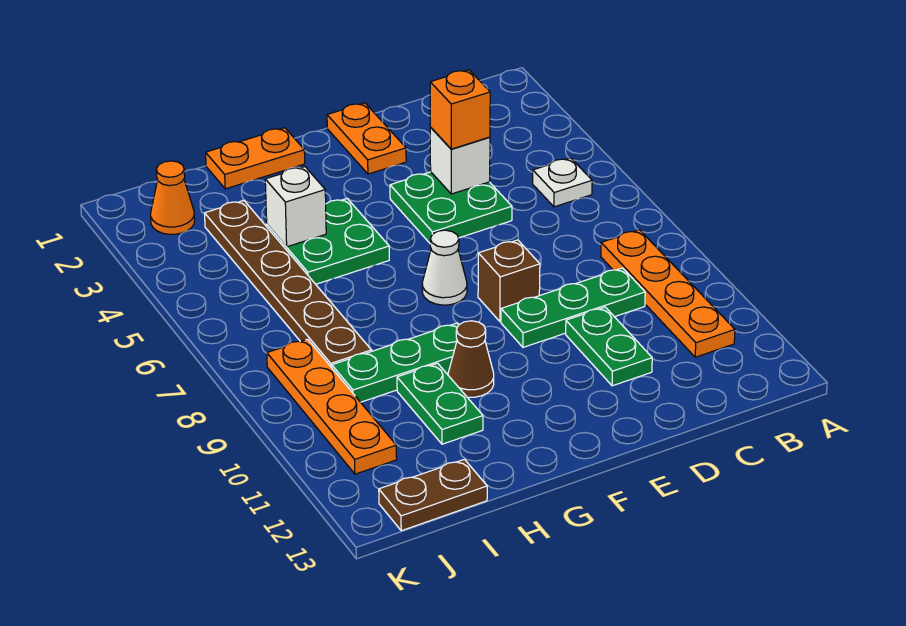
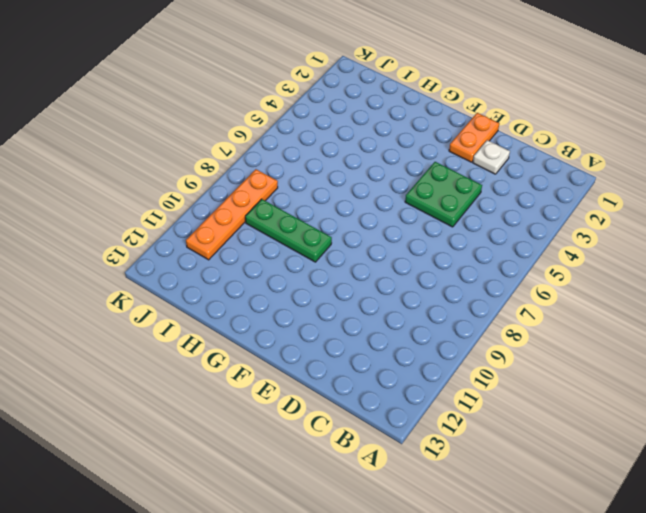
white plate D2 level 1 -> white plate B5 level 1
none -> orange plate B8:B11 level 1
none -> green plate C9:E9 level 1
none -> green plate D10:D11 level 1

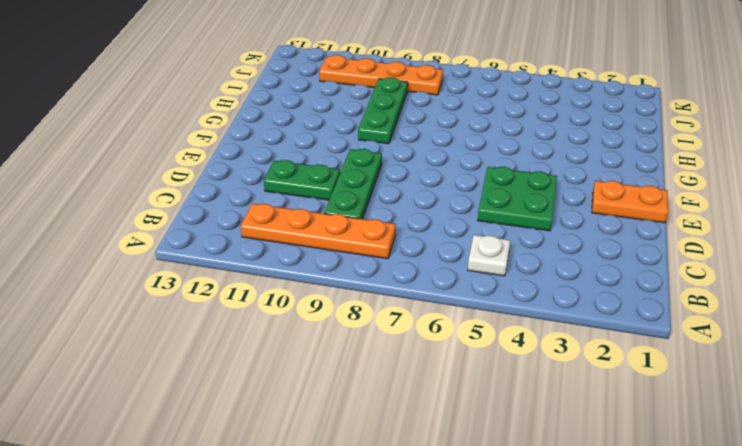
none -> brown brick E8 level 1
none -> white cone F7 level 1
none -> orange plate G1:H1 level 1

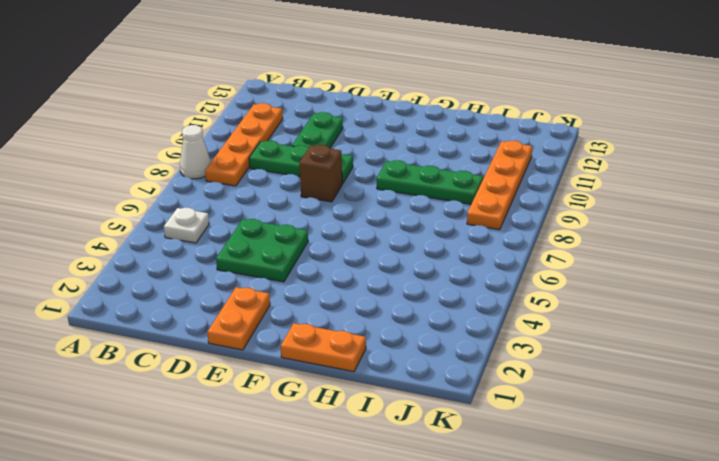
white cone A8 level 1 -> white cone F7 level 1
none -> green plate G4:H5 level 1
none -> brown cone G10 level 1
none -> green plate H10:H11 level 1

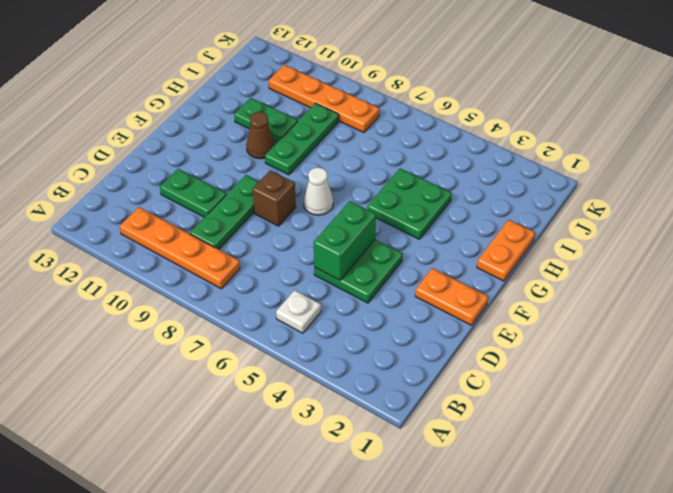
green brick D5:E5 level 2 -> none
none -> brown plate I3:I8 level 1
none -> brown plate I13:J13 level 1
none -> orange cone J2 level 1

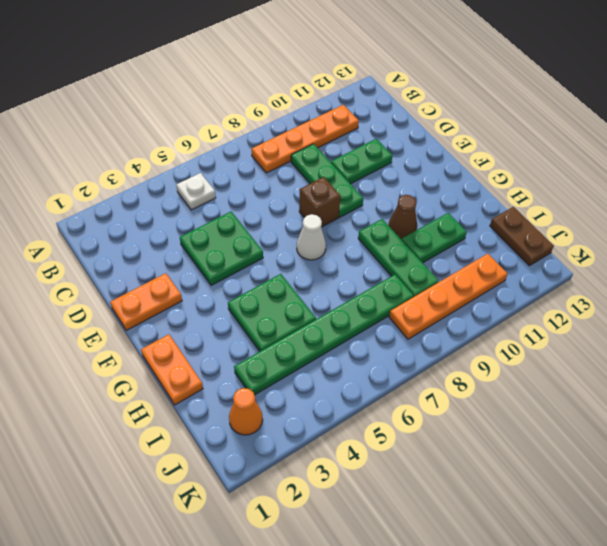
green plate I3:I8 level 1 -> brown plate I3:I8 level 1
none -> white brick D4 level 2
none -> white brick H4 level 2
none -> orange brick D4 level 3

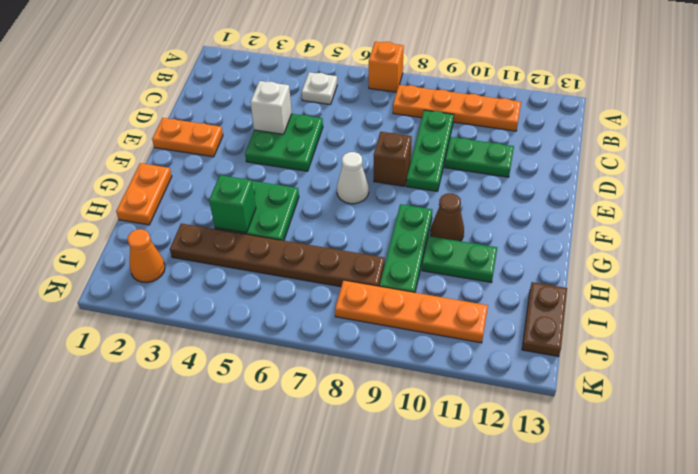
orange brick A7 level 1 -> orange brick D4 level 3
green brick H4 level 2 -> white brick H4 level 2

